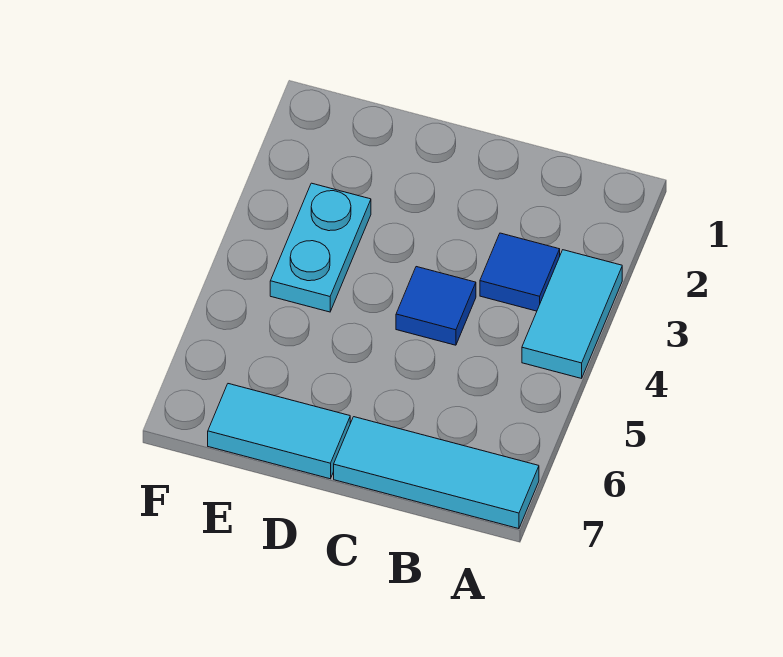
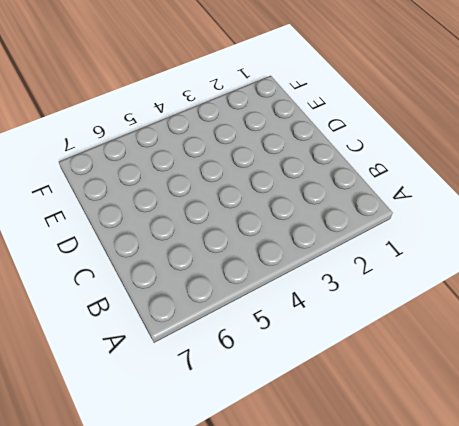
none -> cyan tile A3:A4 level 1
none -> cyan tile A7:C7 level 1

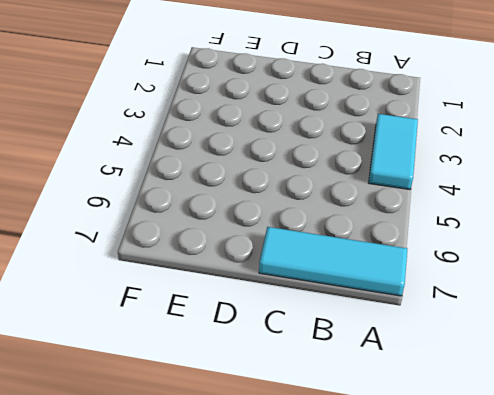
none -> blue tile B3 level 1
none -> blue tile C4 level 1

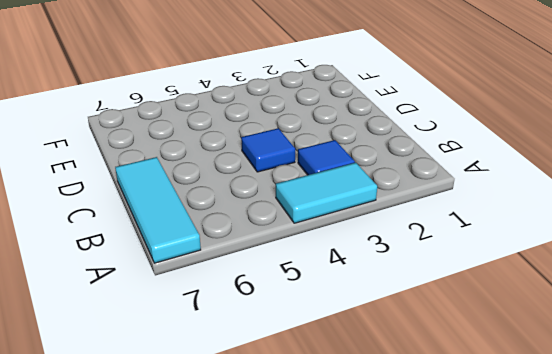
none -> cyan tile D7:E7 level 1
none -> cyan plate E3:E4 level 1

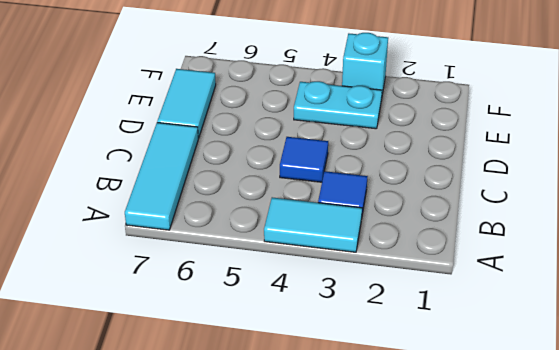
cyan brick F3 level 1 -> none

